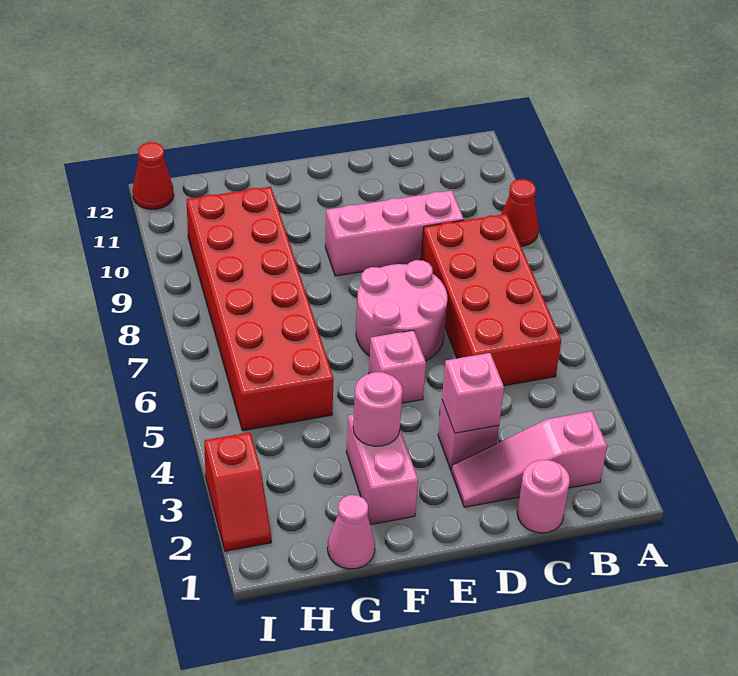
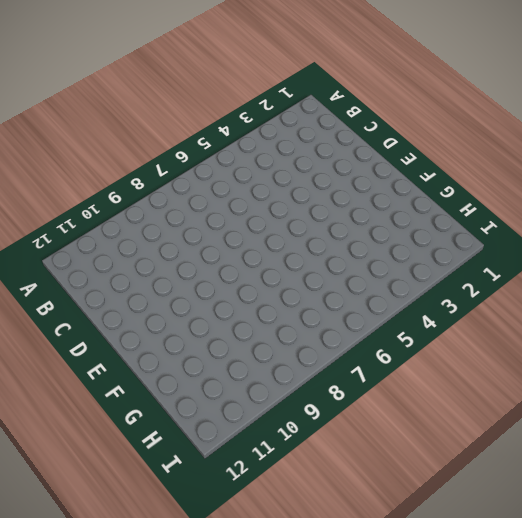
none -> red cone A9 level 1
none -> pink slope B2:D2 level 1 top B
none -> red brick B5:C8 level 1

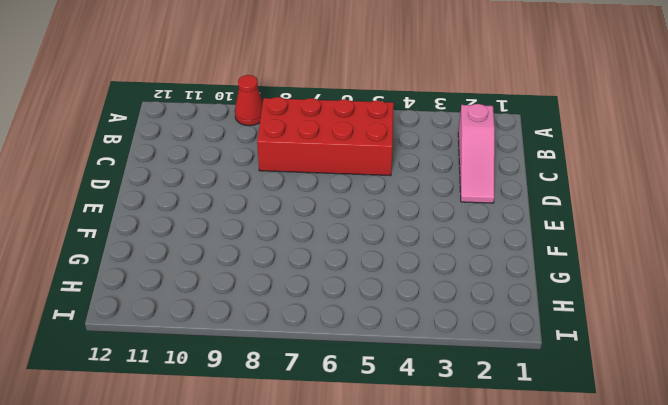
none -> pink round brick C1 level 1
none -> pink brick C9:E9 level 1
none -> pink brick D3 level 1

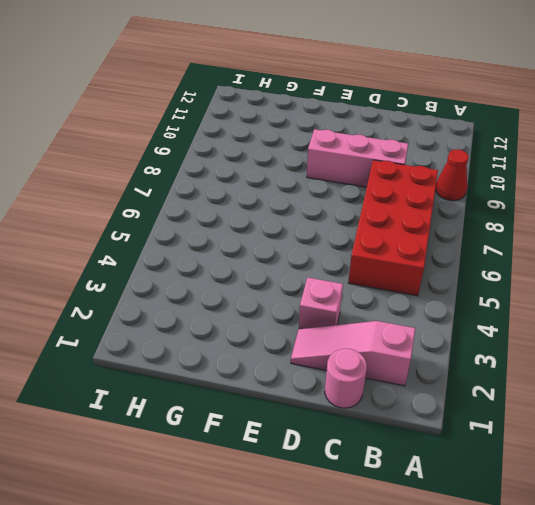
none -> pink round brick D6:E7 level 1
none -> pink brick E5 level 1
none -> pink brick F2:F3 level 1

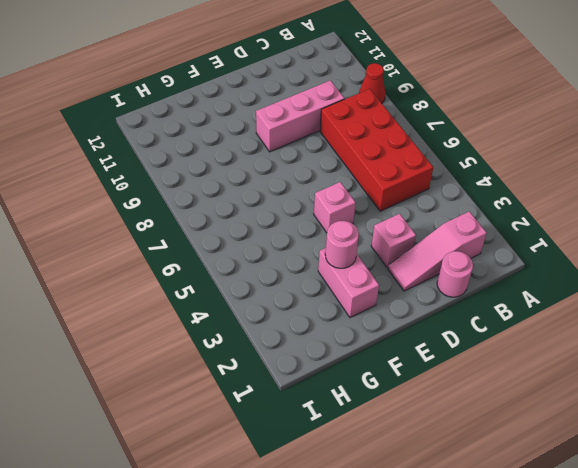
none -> pink round brick D6:E7 level 1
none -> pink cone G1 level 1
none -> red brick G5:H10 level 1

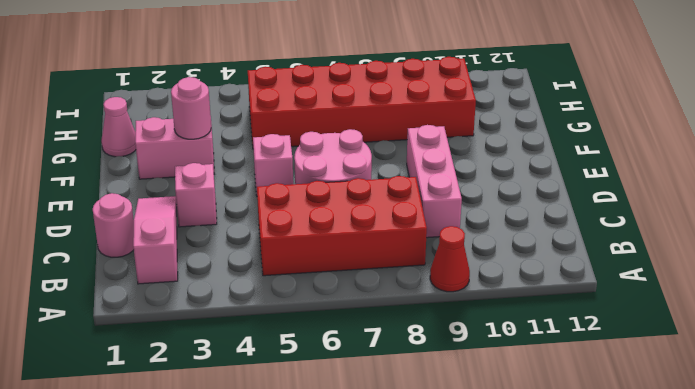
none -> red slope I2:I3 level 1 top 3
none -> red cone I12 level 1
none -> pink brick D3 level 2

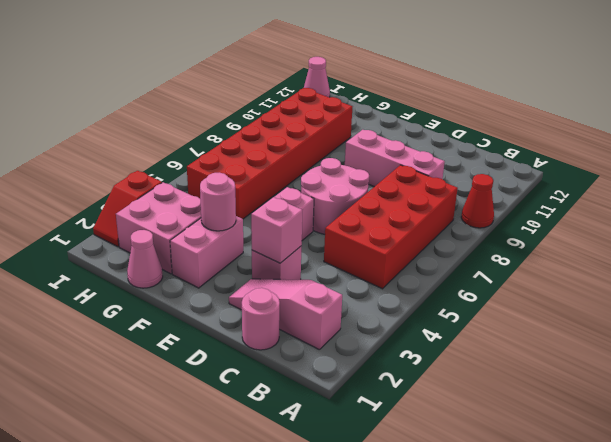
pink brick G2:H3 level 1 -> none
pink cone I12 level 1 -> red cone I12 level 1

